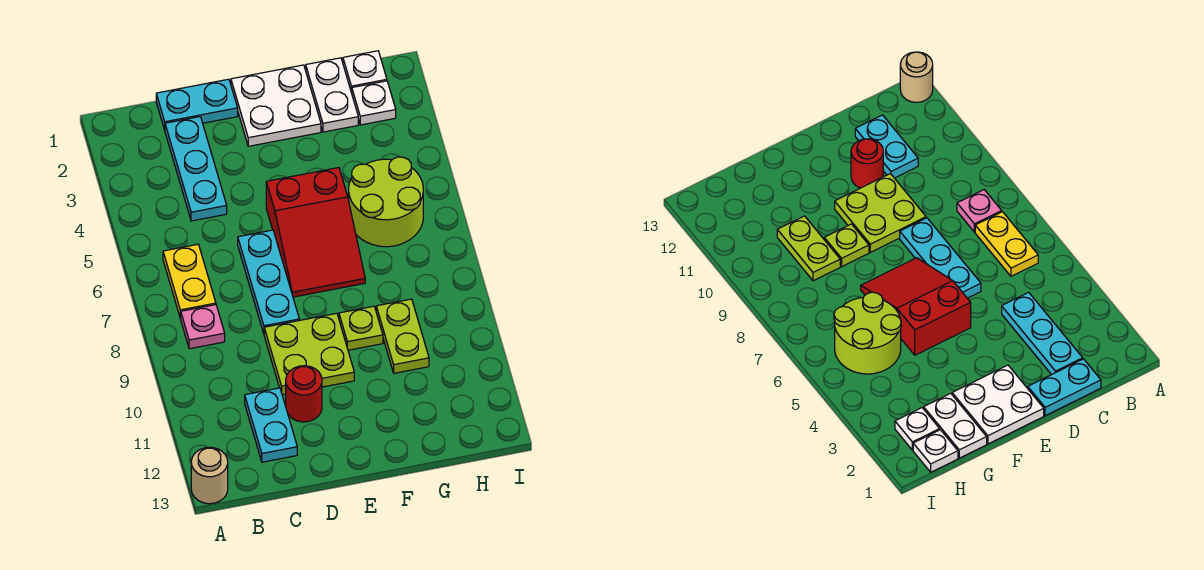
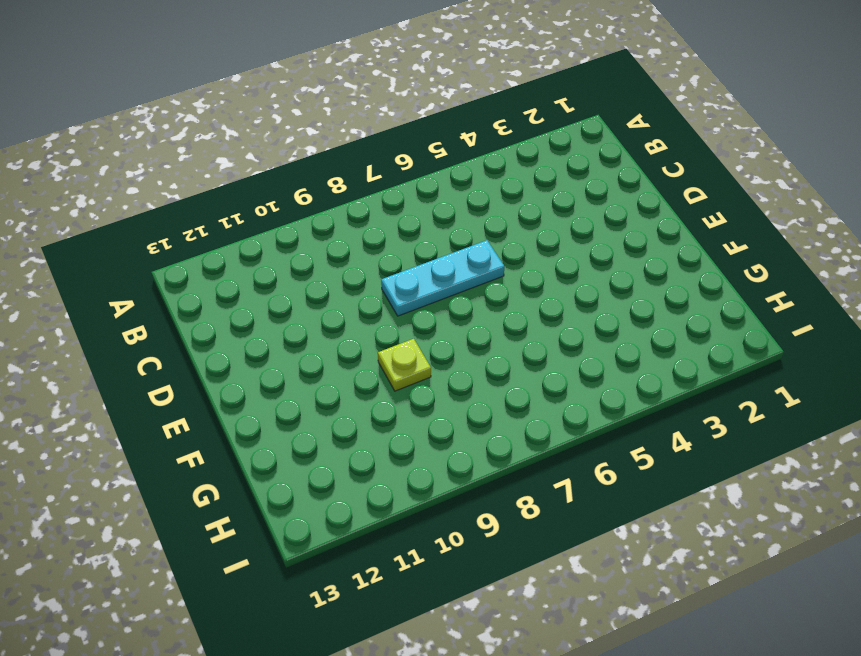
none -> tan round brick A13 level 1
none -> yellow plate B6:B7 level 1
none -> pink plate B8 level 1

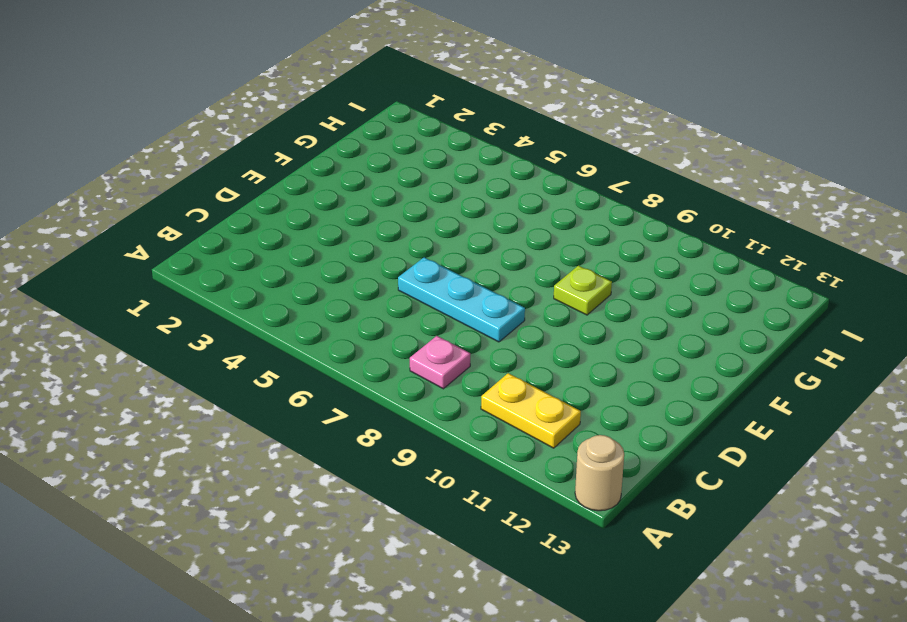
yellow plate B10:B11 level 1 -> yellow plate B6:B7 level 1
none -> cyan plate C1:D1 level 1
none -> cyan plate C2:C4 level 1
none -> cyan plate C11:C12 level 1

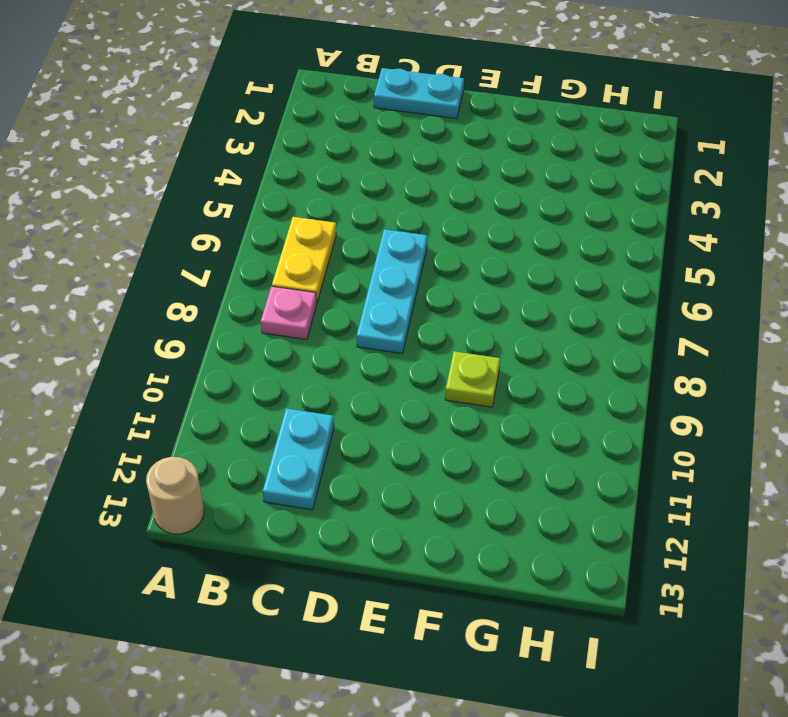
none -> cyan plate C2:C4 level 1
none -> lime plate D9:E10 level 1
none -> red round brick D11 level 1

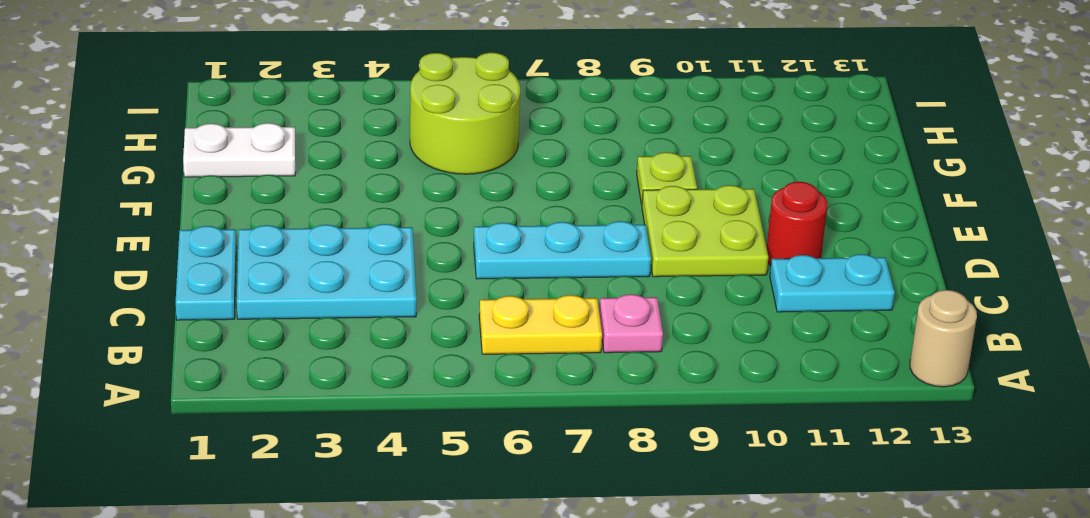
cyan plate C2:D4 level 1 -> cyan plate C2:C4 level 1
none -> white plate E1:F2 level 1
none -> red slope E5:F7 level 1 top 5
none -> lime plate G9:G10 level 1

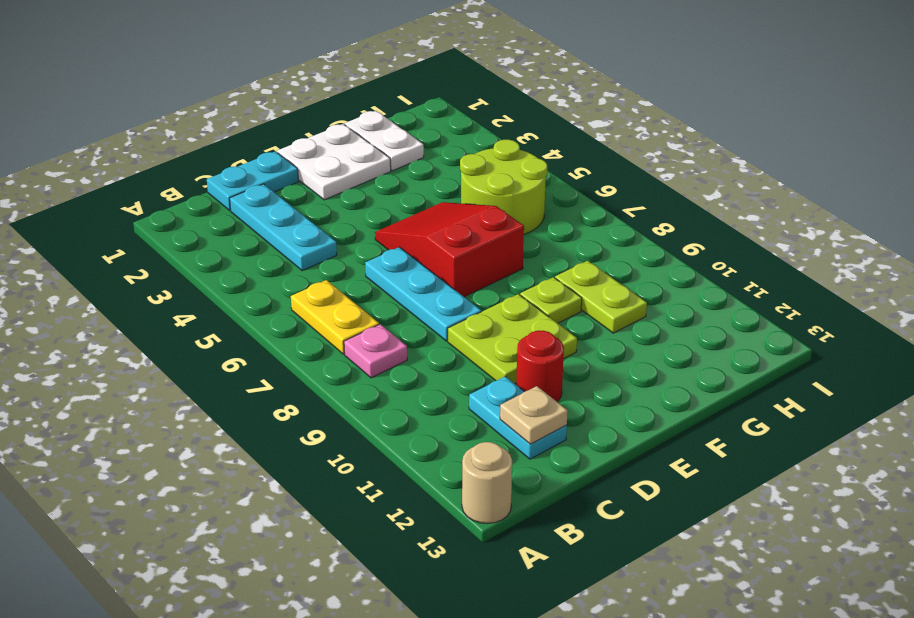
tan plate C12 level 2 -> none
red slope E5:F7 level 1 top 7 -> red slope E5:F7 level 1 top 5
none -> white plate H1 level 1
none -> white plate H2 level 1

